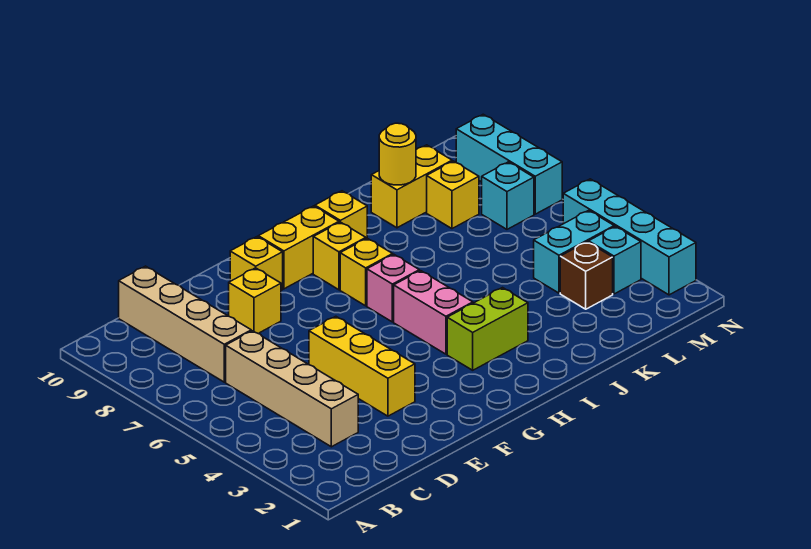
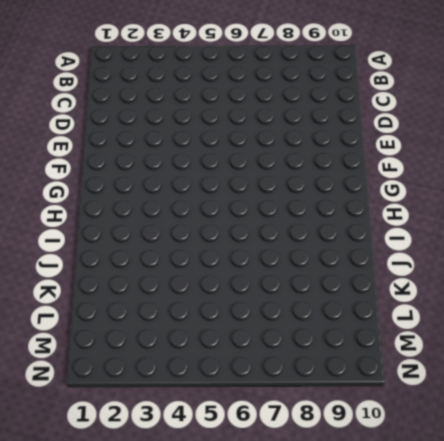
none -> tan brick C3:C6 level 1
none -> tan brick C7:C10 level 1
none -> yellow brick E3:E5 level 1

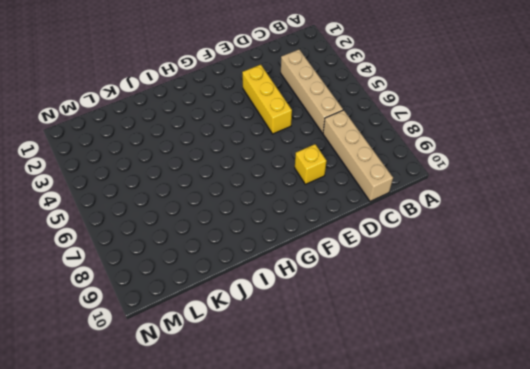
none -> yellow brick F9 level 1
none -> yellow brick G9:H9 level 1
none -> lime brick H3:I3 level 1

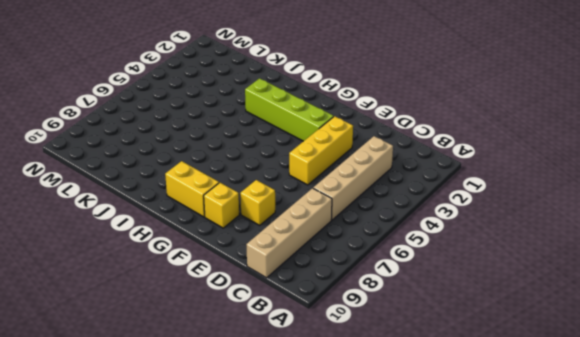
lime brick F3:I3 level 1 -> lime brick H3:I3 level 1
none -> pink brick H4:H5 level 1
none -> pink brick H6 level 1
none -> yellow brick H7 level 1

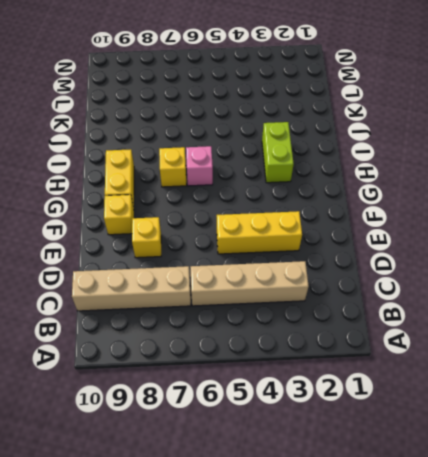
none -> pink brick H4:H5 level 1
none -> yellow brick H8 level 1
none -> yellow brick I9 level 1

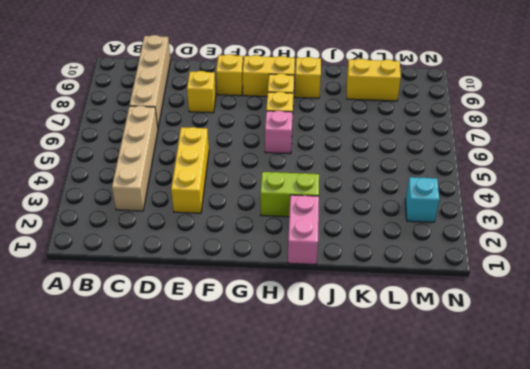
pink brick I1:I2 level 1 -> pink brick H4:H5 level 1
none -> brown brick L3 level 1
none -> cyan brick L4:M4 level 1
none -> yellow brick L8 level 1

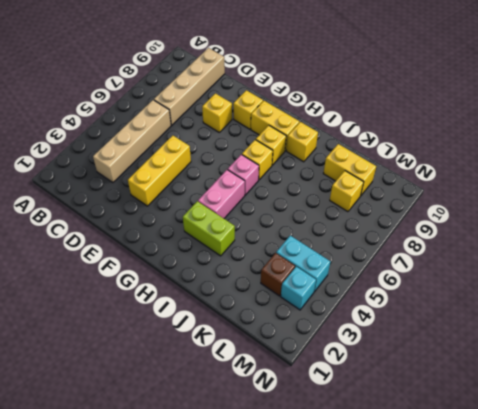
none -> cyan brick M7 level 1
none -> cyan brick N2:N5 level 1
none -> cyan brick N7:N9 level 1

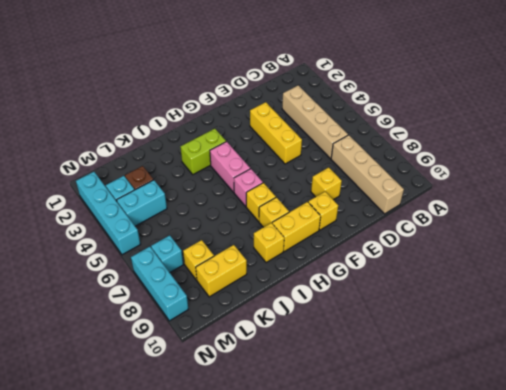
none -> yellow round brick K9 level 2

